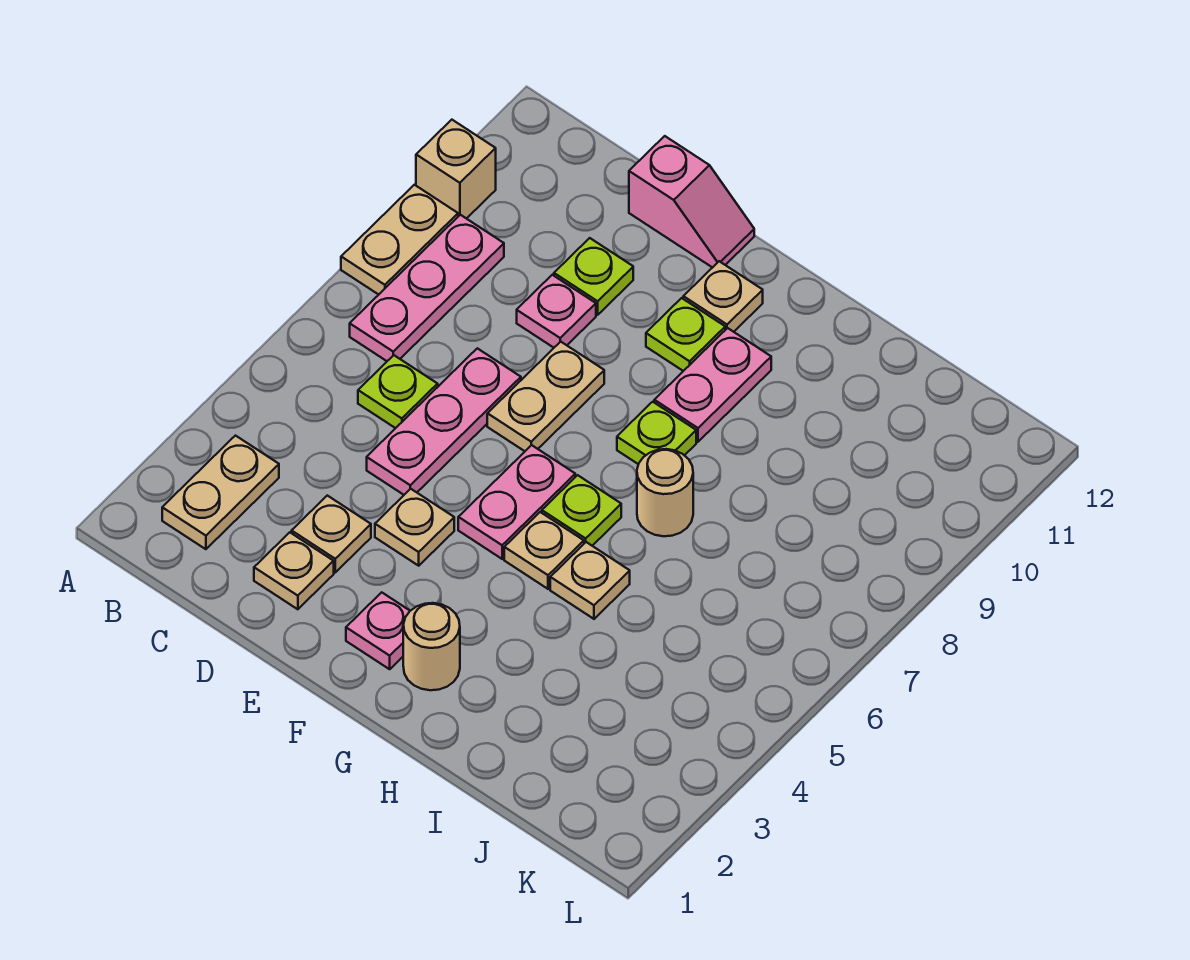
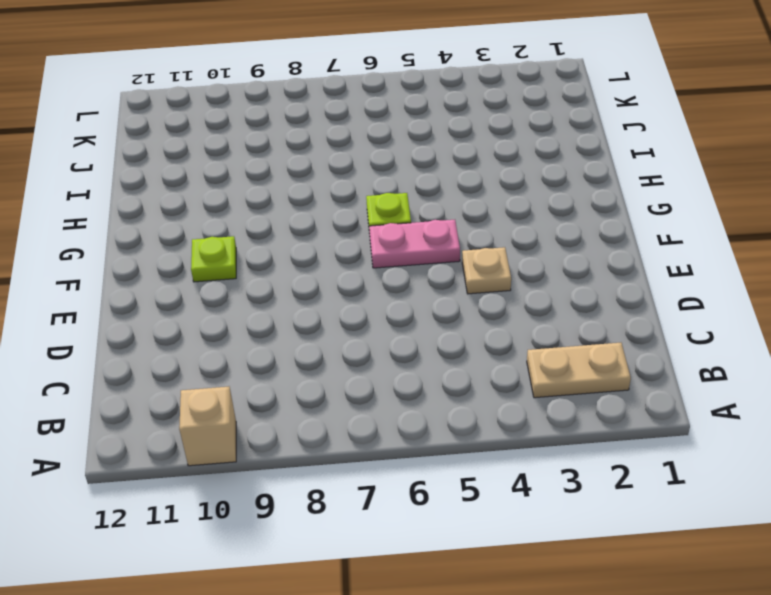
none -> tan plate A8:A9 level 1
none -> pink plate B7:B9 level 1
none -> lime plate C6 level 1

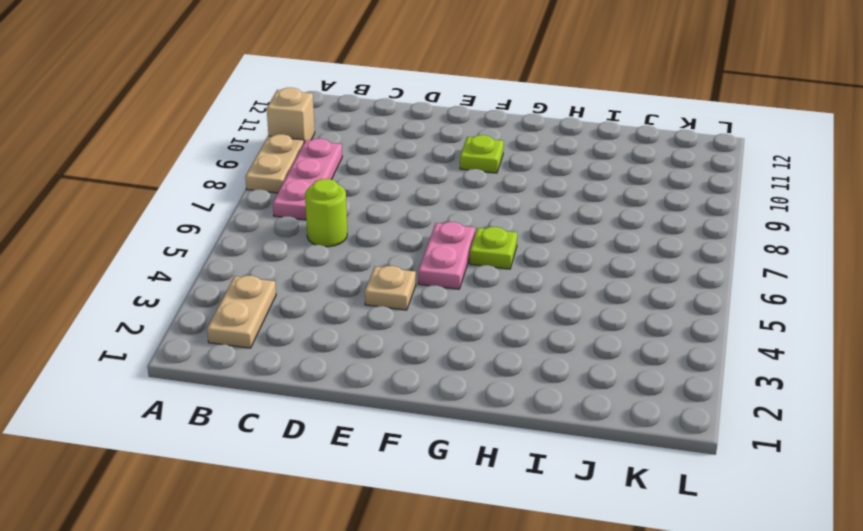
lime round brick C6 level 1 -> lime plate C6 level 1
none -> tan plate D2 level 1
none -> tan plate D3 level 1
none -> pink plate D5:D7 level 1

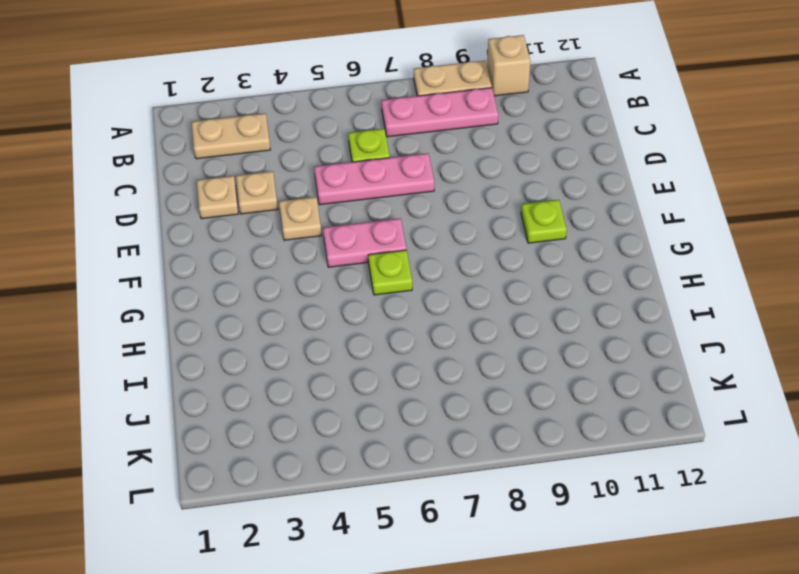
none -> pink plate D9 level 1
none -> lime plate D10 level 1
none -> pink slope D12:E12 level 1 top D

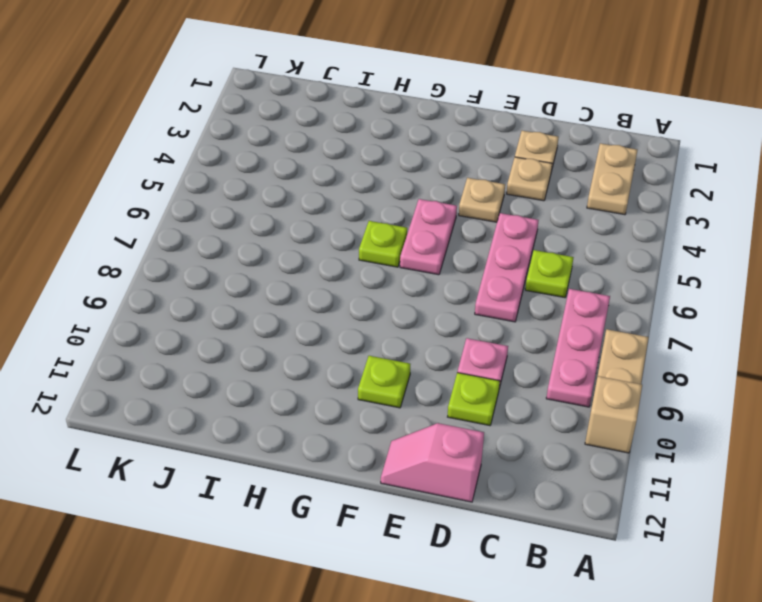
none -> tan plate E7:E8 level 1
none -> pink plate F2 level 1
none -> tan plate F11 level 1

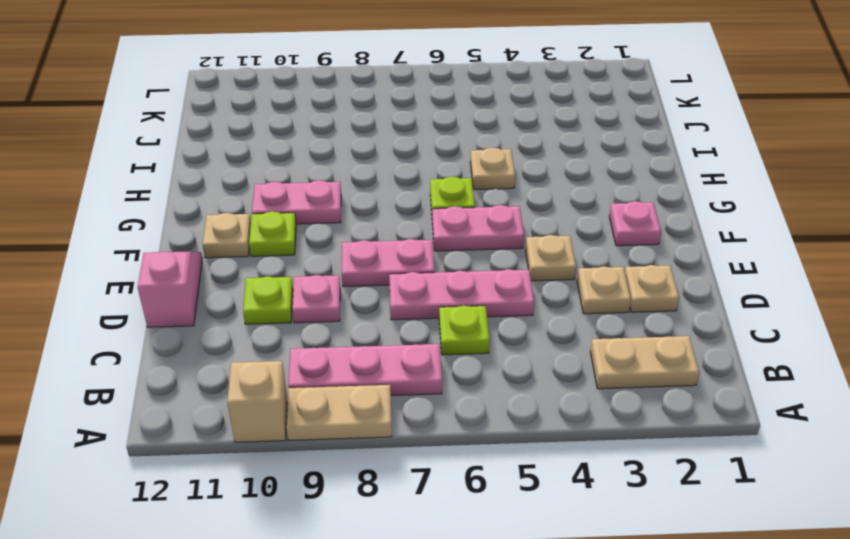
pink plate E7:E8 level 1 -> tan plate E7:E8 level 1
none -> tan round brick G2 level 1
none -> tan plate G5 level 1
none -> lime plate G8 level 1

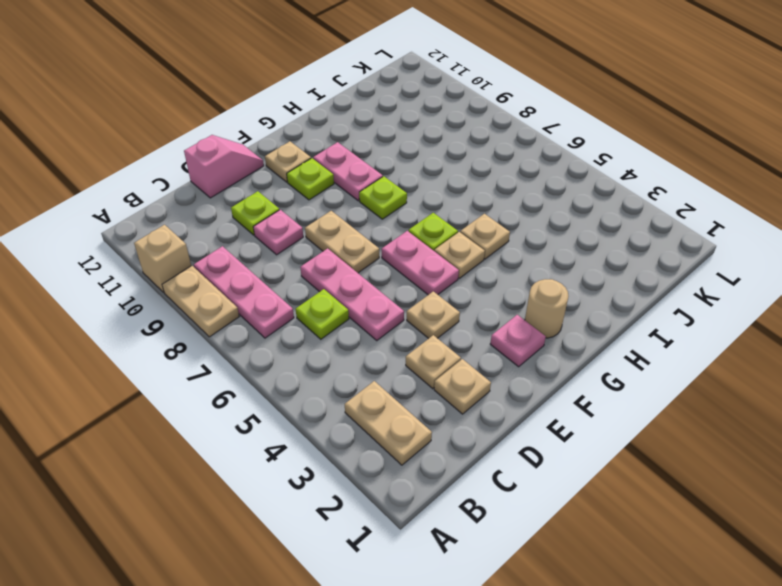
none -> tan round brick H7 level 1

